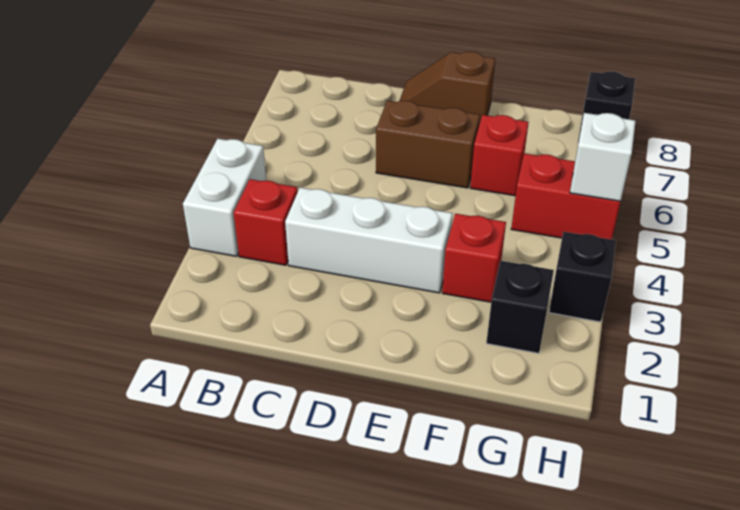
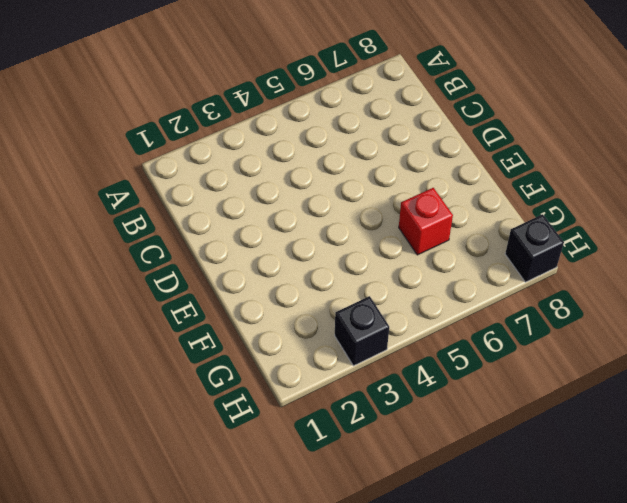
none -> white brick A3:A4 level 1
none -> red brick B3 level 1
none -> white brick C3:E3 level 1

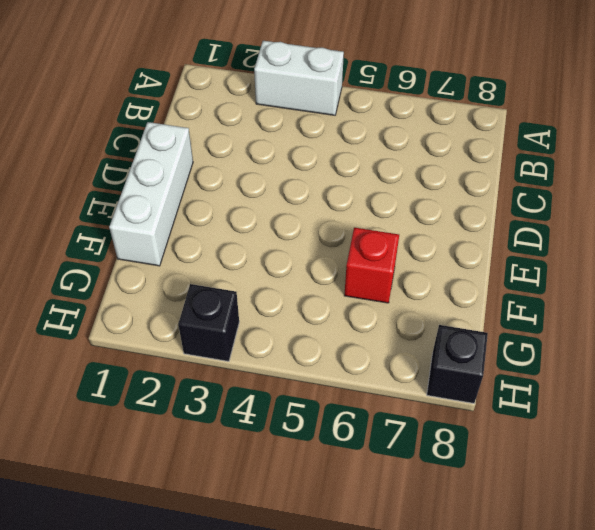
white brick D1:F1 level 1 -> white brick C3:E3 level 1
none -> red brick B3 level 1
none -> brown brick D6:E6 level 1
none -> brown slope D8:E8 level 1 top E

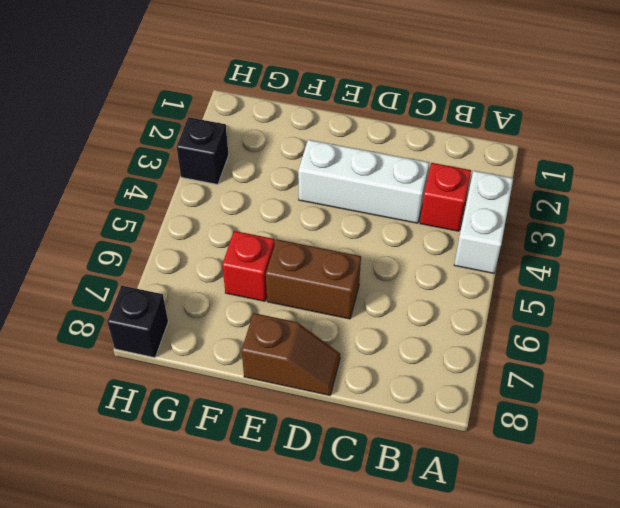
none -> red brick F3 level 1
none -> black brick G2 level 1
none -> red brick G5:H5 level 1

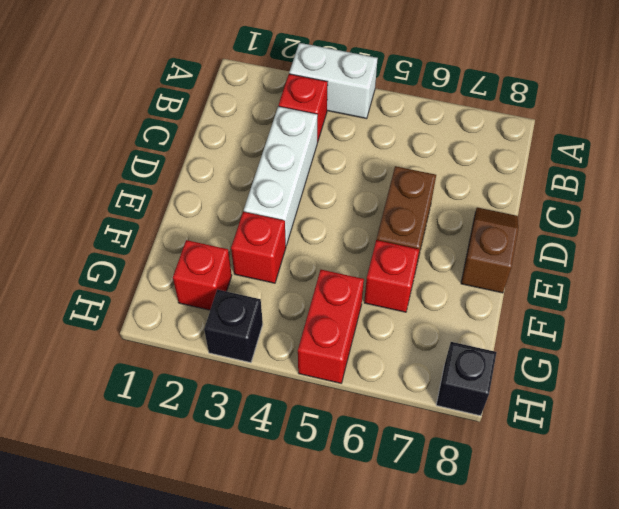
red brick G2 level 1 -> black brick G2 level 1
none -> white brick H5 level 2

